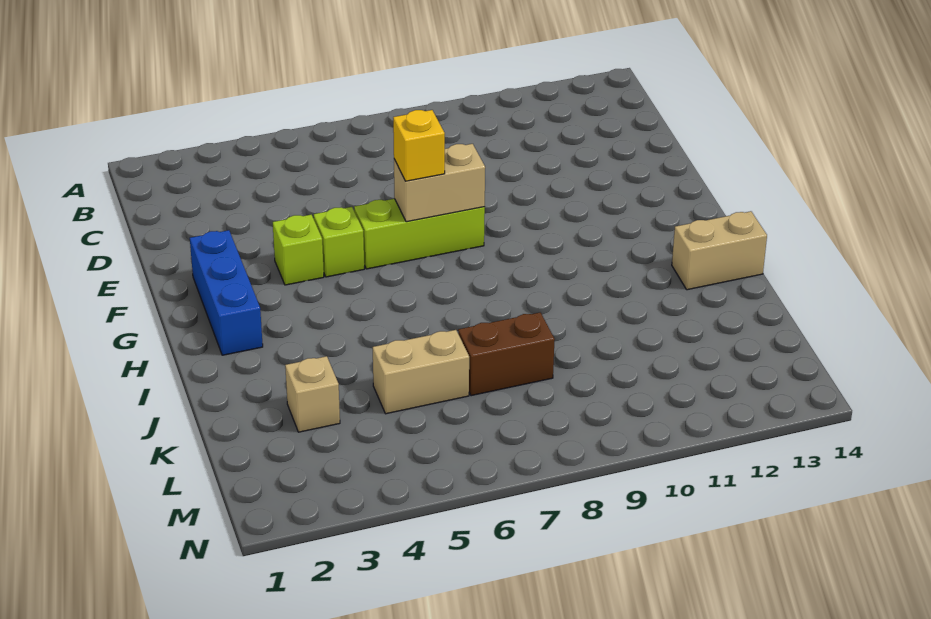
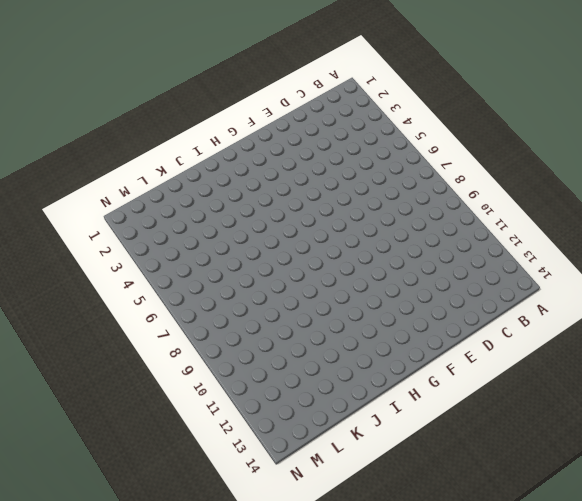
none -> blue brick F2:H2 level 1
none -> lime brick F4 level 1

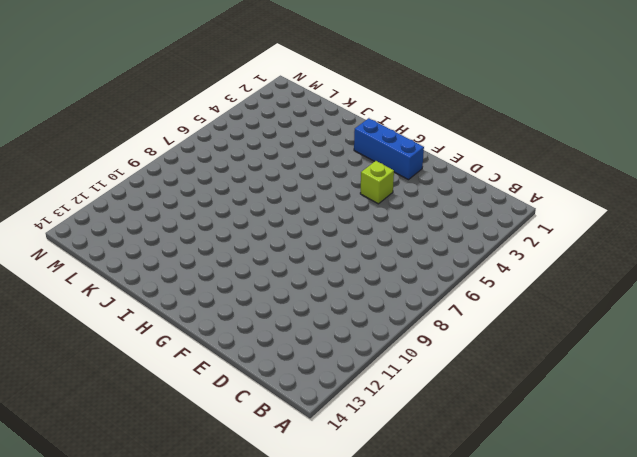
none -> lime brick F5 level 1
none -> lime brick F6:F8 level 1

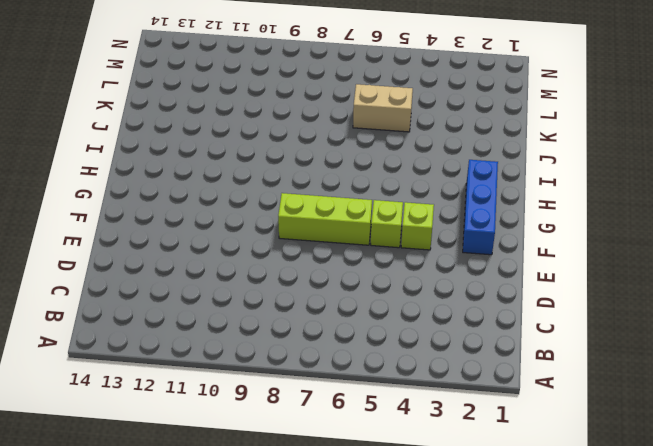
none -> tan brick I13:I14 level 1
none -> tan brick K3 level 1

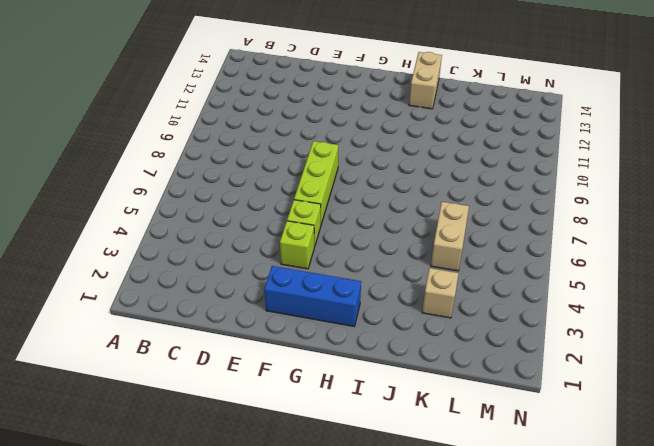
none -> brown brick K7:K8 level 1
none -> tan brick F7:F8 level 2

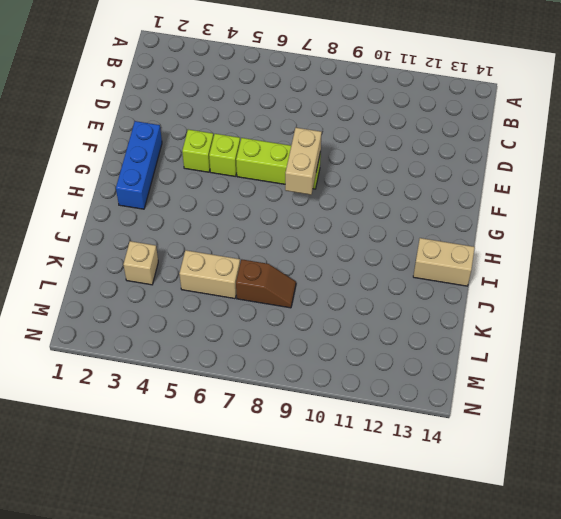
tan brick F8:G8 level 2 -> tan brick F7:F8 level 2
brown slope K7:K8 level 1 top 7 -> brown brick K7:K8 level 1
none -> yellow brick F7 level 3

